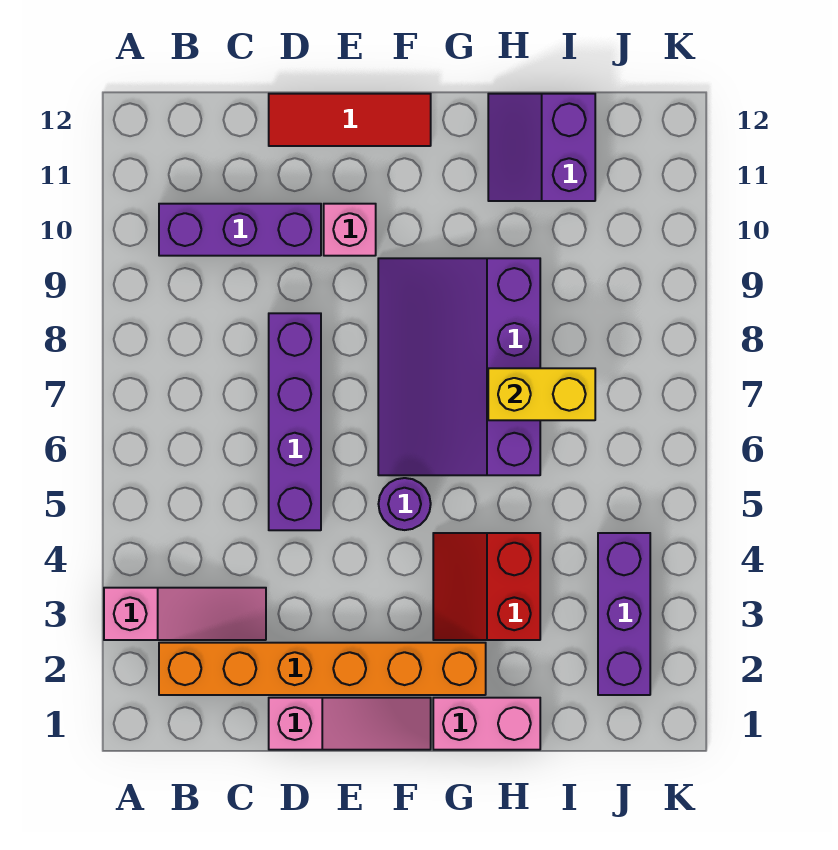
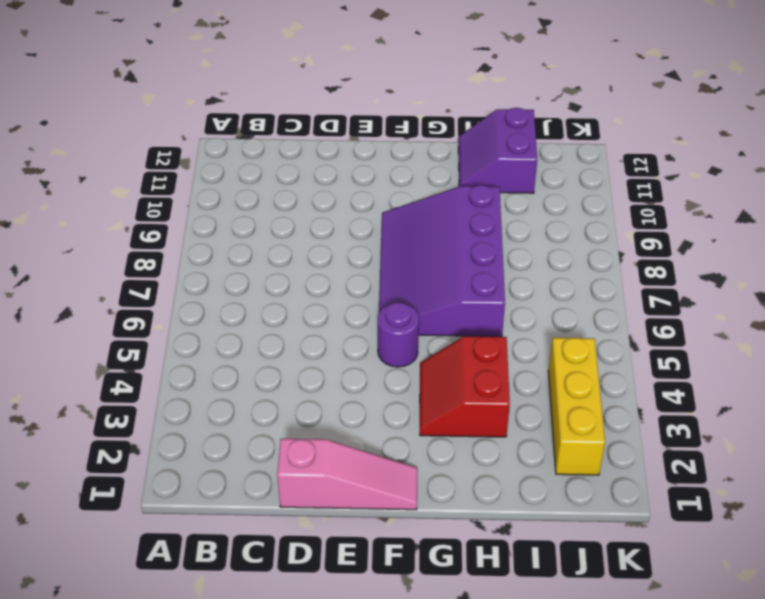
yellow brick J2:J4 level 1 -> purple brick J2:J4 level 1
none -> pink slope A3:C3 level 1 top A
none -> orange brick B2:G2 level 1
none -> purple brick B10:D10 level 1

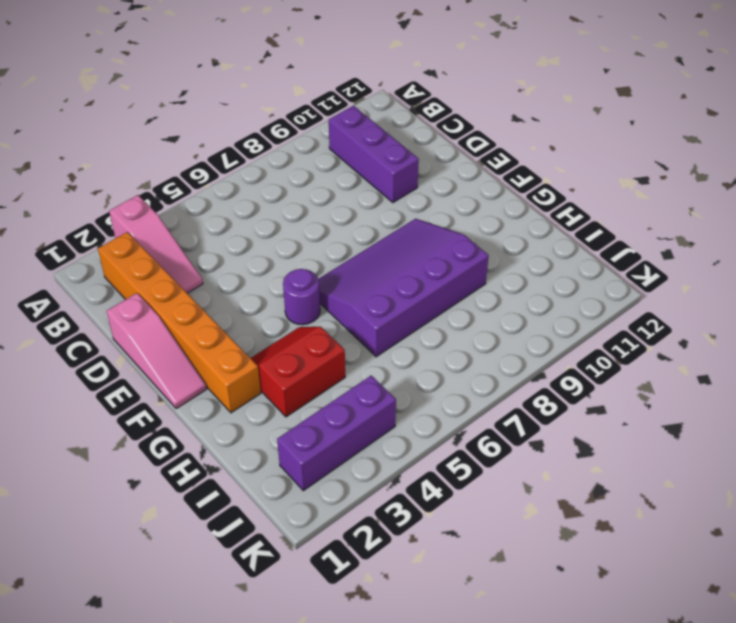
none -> purple brick D5:D8 level 1
none -> red tile D12:F12 level 1
none -> pink brick E10 level 1

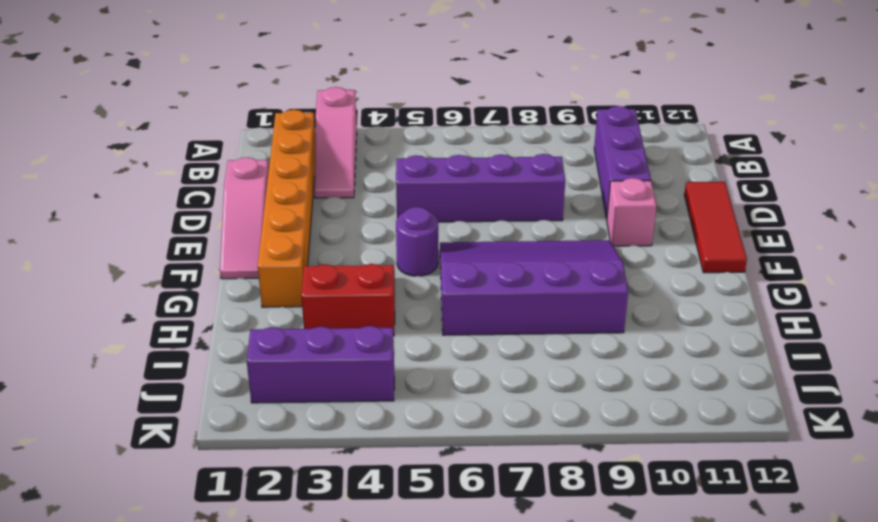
none -> pink brick G1:H1 level 1
none -> purple slope H11:I12 level 1 top I
none -> yellow brick H7:I7 level 2

